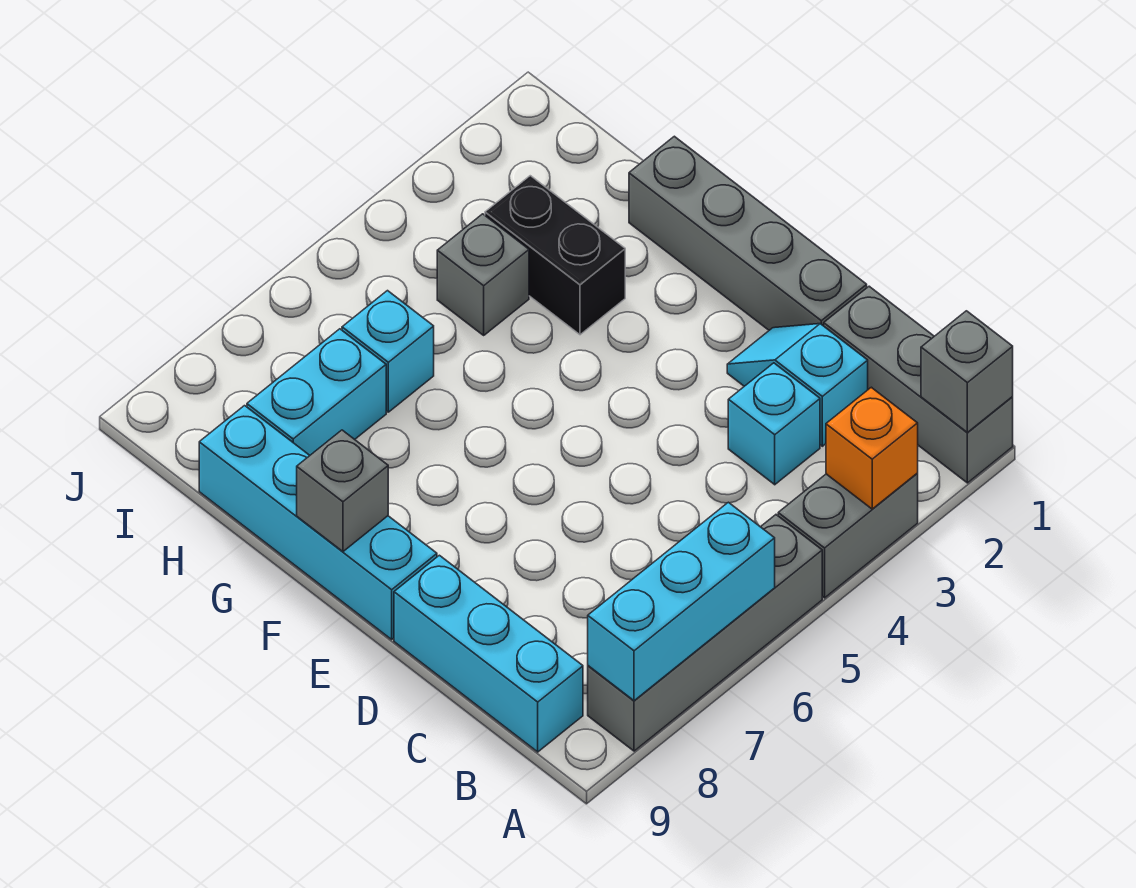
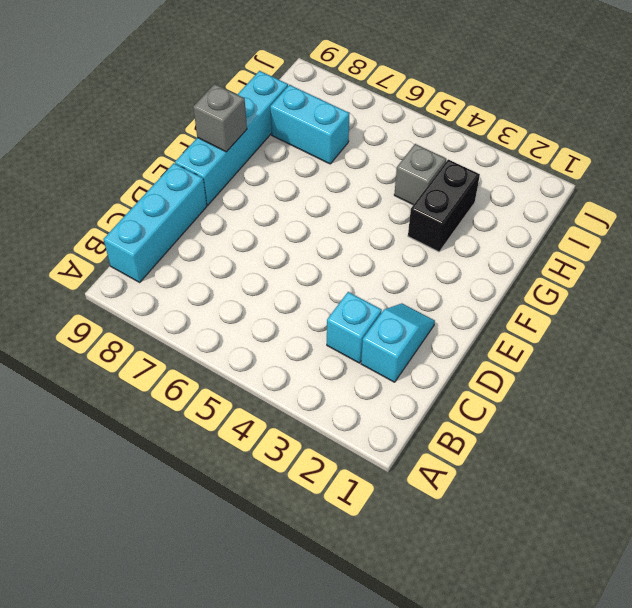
none -> grey brick A1:C1 level 1
none -> grey brick A3:A4 level 1
none -> grey brick A5:A8 level 1

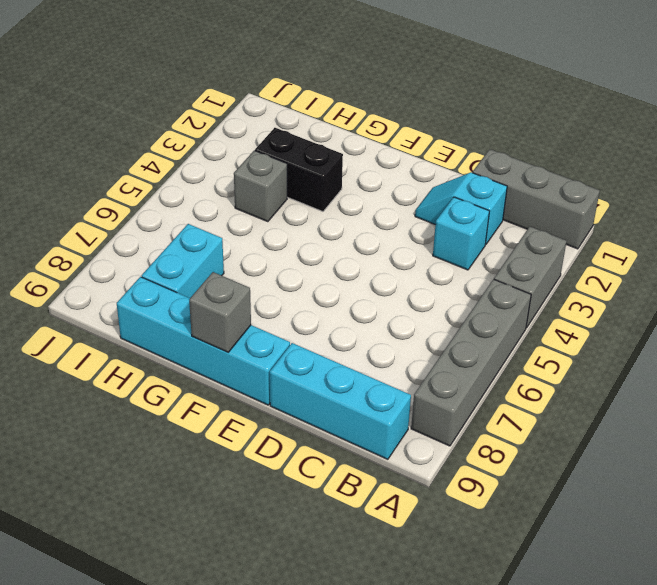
none -> grey brick D1:G1 level 1
none -> cyan brick H6 level 1
none -> grey brick A1 level 2

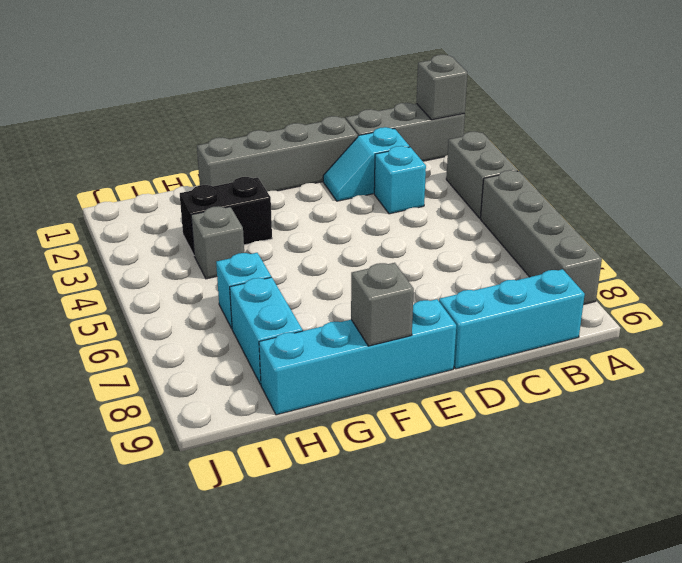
none -> orange brick A3 level 2
none -> cyan brick A6:A8 level 2

